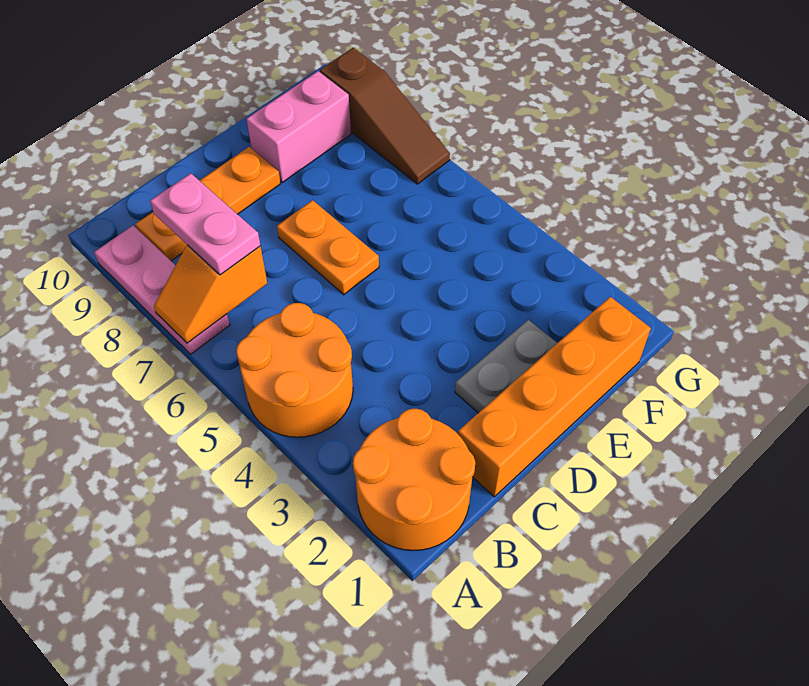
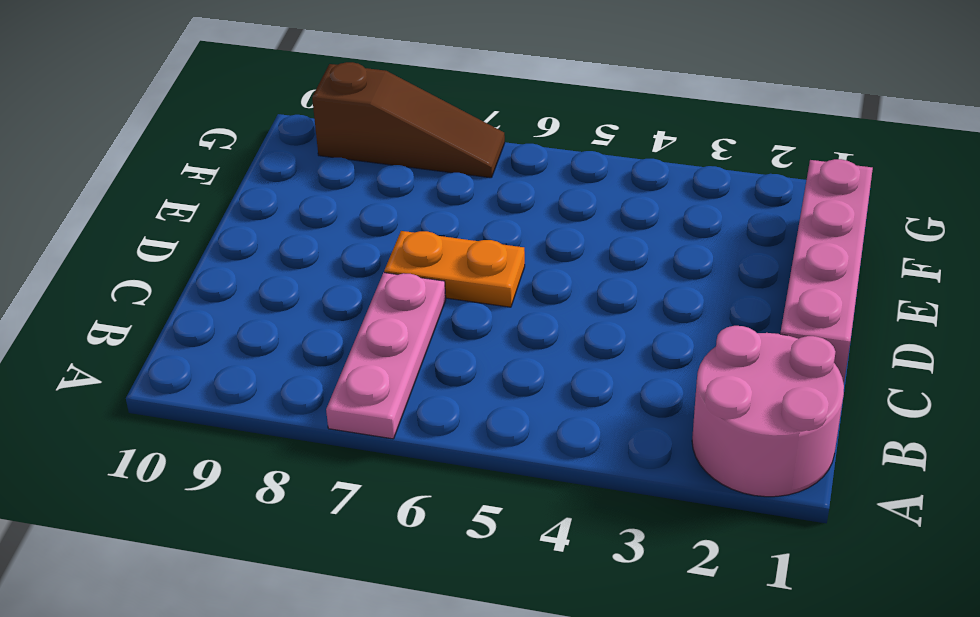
pink round brick A1:B2 level 1 -> orange round brick A1:B2 level 1
pink plate A7:C7 level 1 -> pink plate A7:A9 level 1
pink brick C1:F1 level 1 -> orange brick C1:F1 level 1
none -> orange round brick A4:B5 level 1
none -> orange plate B9:D9 level 1

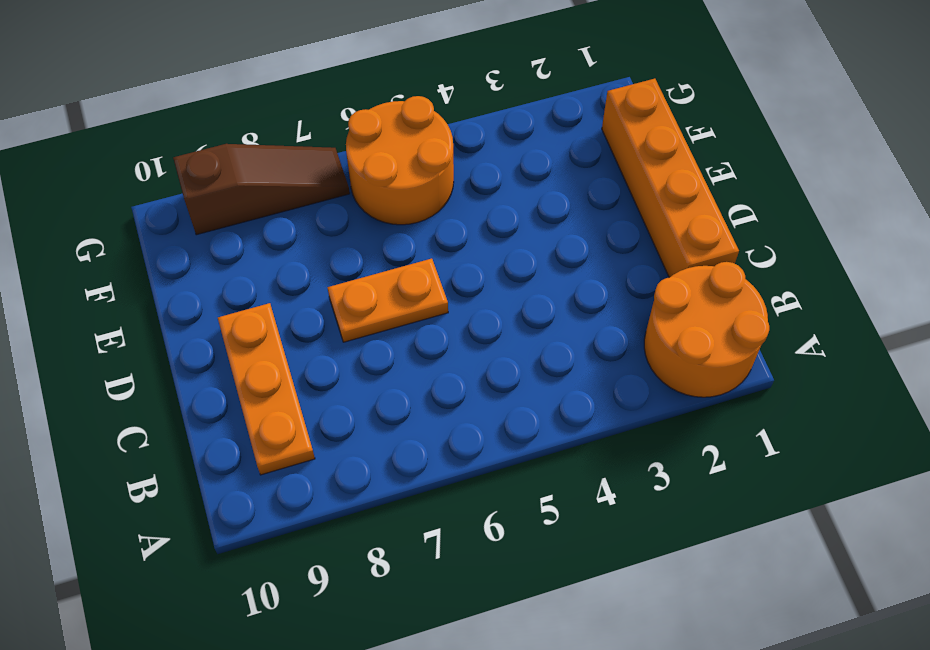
orange round brick F5:G6 level 1 -> orange round brick A4:B5 level 1
none -> pink plate A7:A9 level 1
none -> grey plate D2:E2 level 1

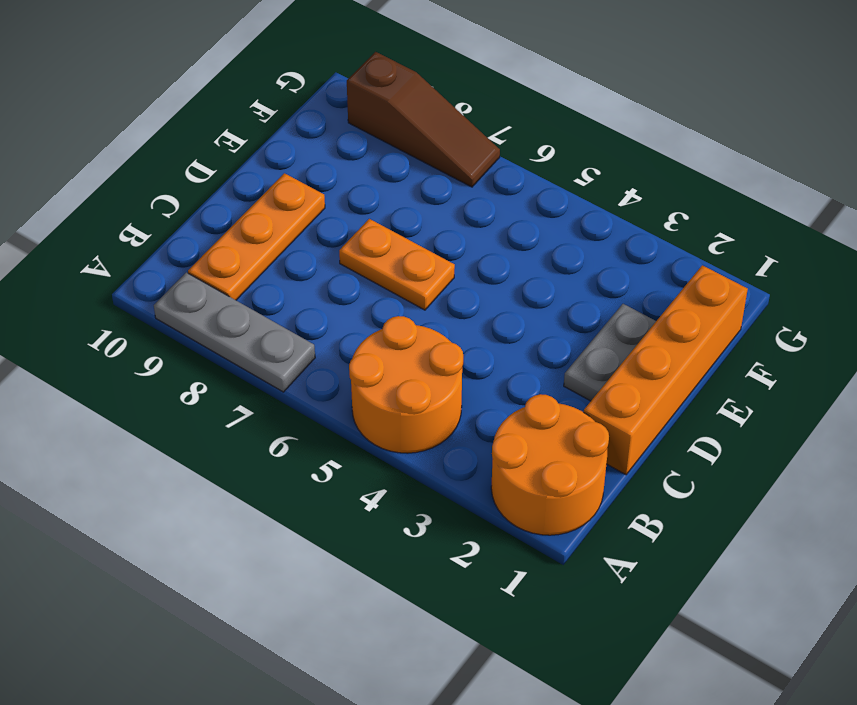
grey plate A7:A9 level 1 -> pink plate A7:A9 level 1
none -> pink brick E9:F9 level 1
none -> orange slope A7:B7 level 2 top B

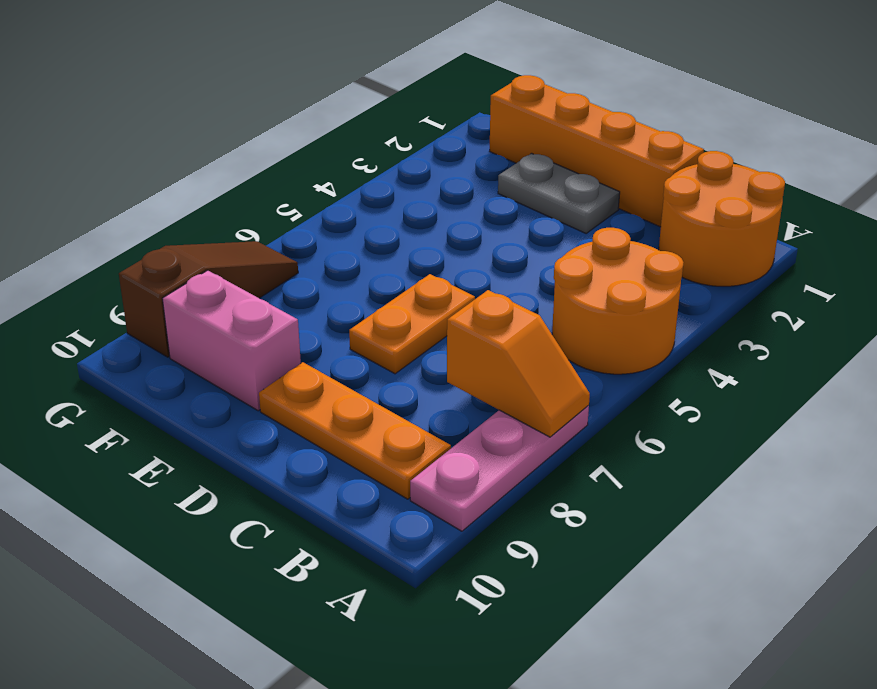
none -> pink plate B7:B8 level 3

